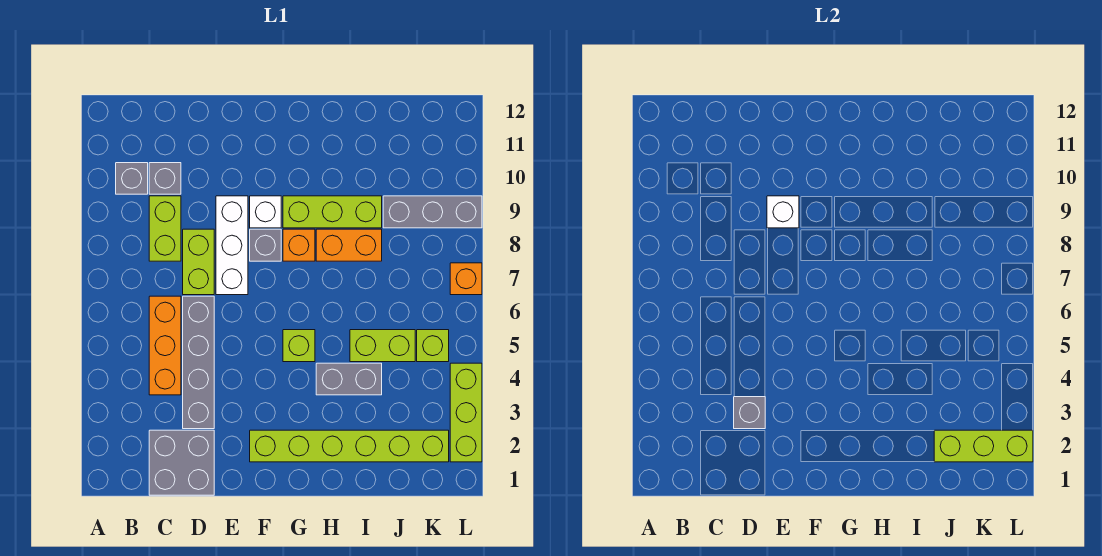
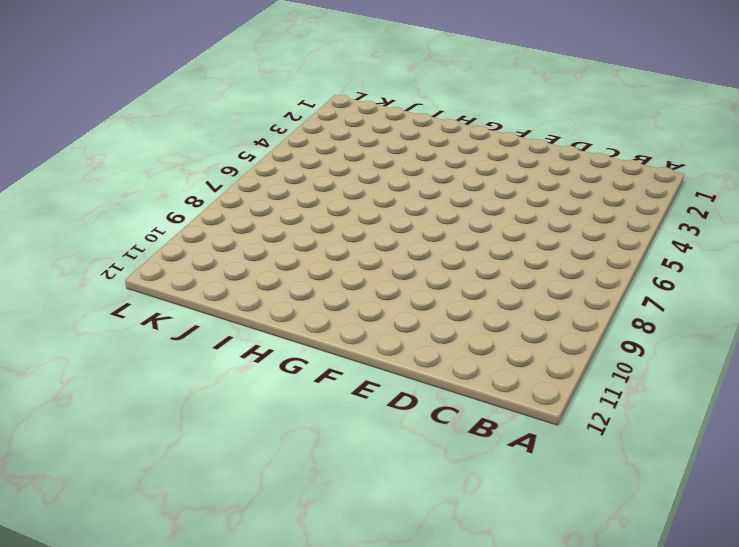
none -> grey brick B10 level 1
none -> grey brick C1:D2 level 1
none -> orange brick C4:C6 level 1

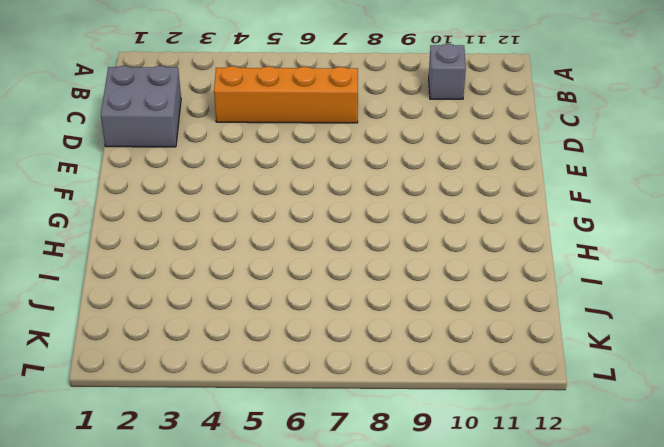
orange brick C4:C7 level 1 -> orange brick C4:C6 level 1
none -> lime brick C8:C9 level 1
none -> grey brick C10 level 1
none -> grey brick D3:D6 level 1

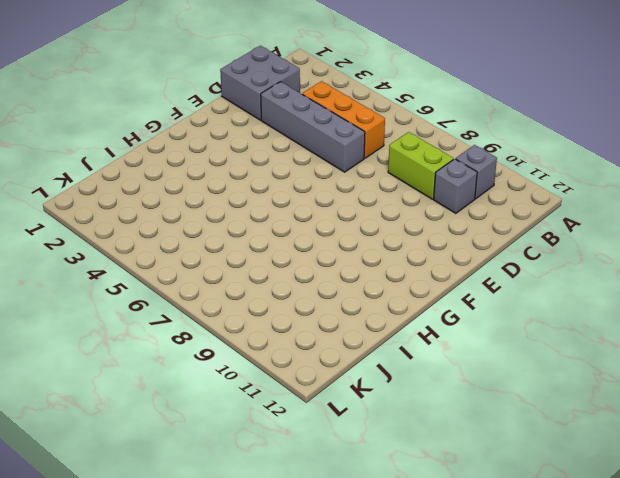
none -> lime brick D7:D8 level 1
none -> white brick E7:E9 level 1
none -> lime brick F2:K2 level 1

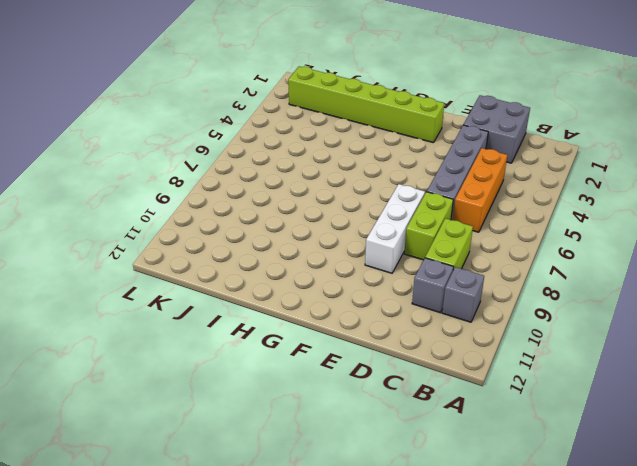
none -> grey brick F8 level 1
none -> white brick F9 level 1
none -> lime brick G5 level 1

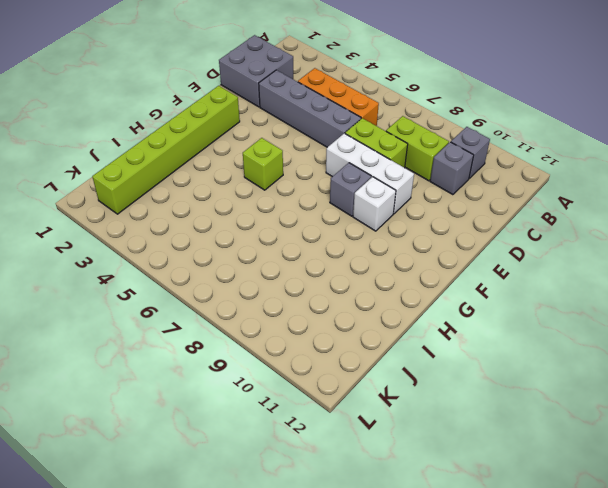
none -> orange brick G8 level 1
none -> lime brick G9:I9 level 1
none -> grey brick H4:I4 level 1

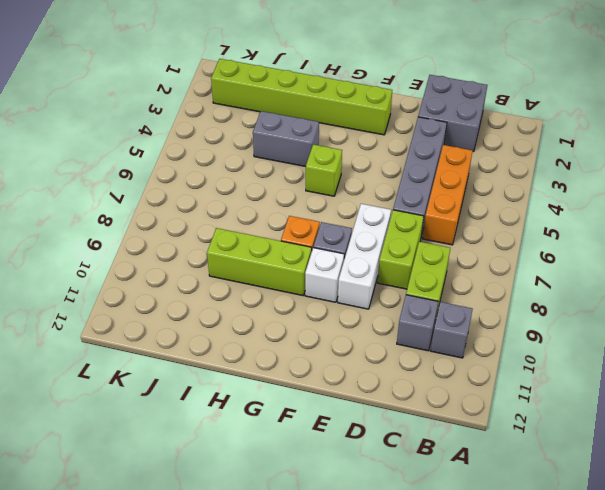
none -> orange brick H8:I8 level 1
none -> lime brick I5:J5 level 1
none -> grey brick J9:L9 level 1

